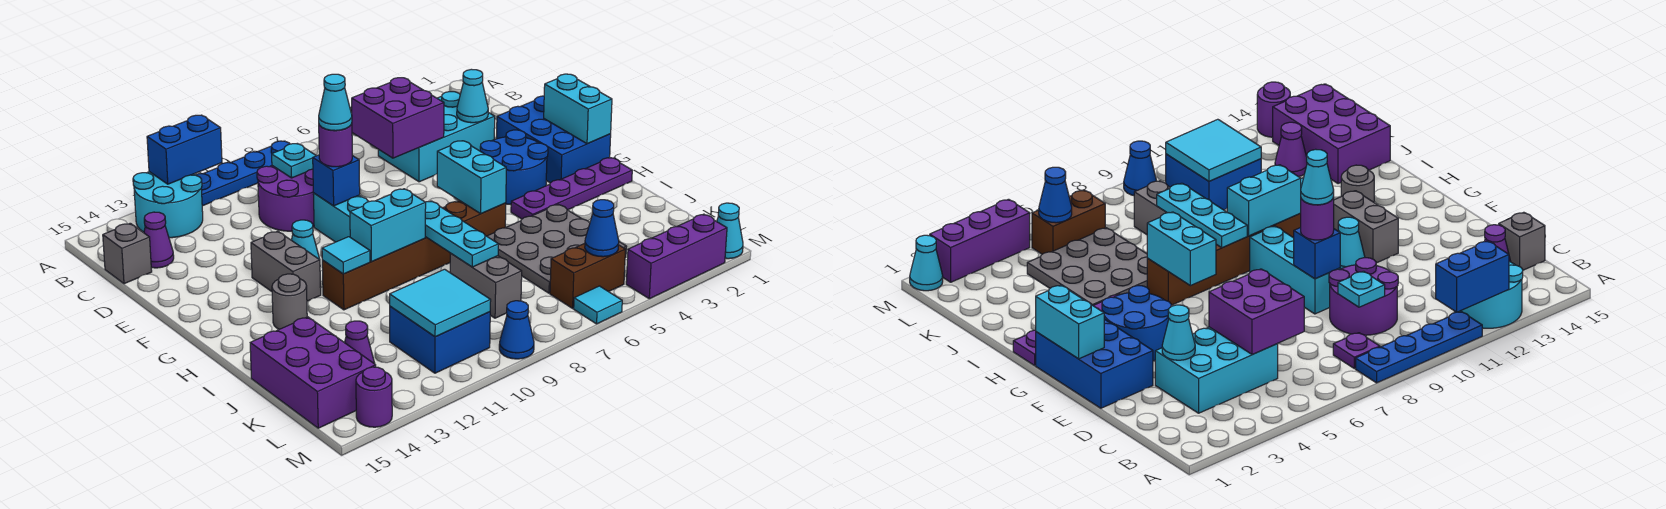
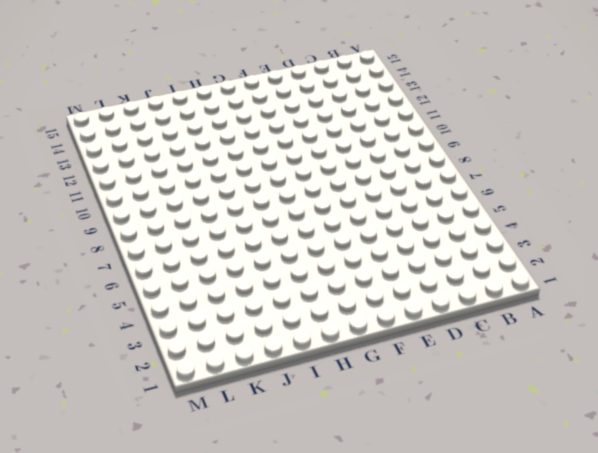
none -> blue plate A8:A11 level 1
none -> cyan round brick A12:B13 level 1
none -> purple plate B8 level 1
none -> cyan brick C3:D5 level 1

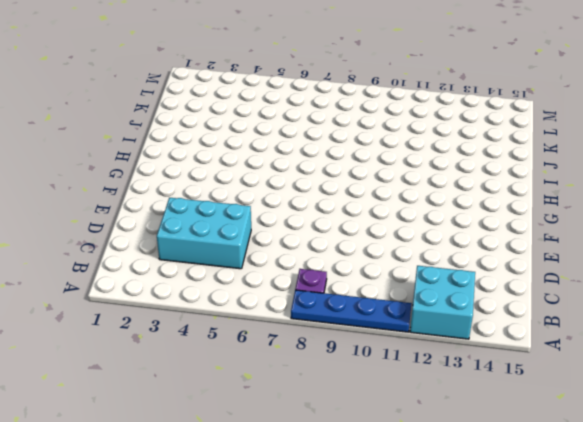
cyan brick A12:B13 level 1 -> cyan round brick A12:B13 level 1
none -> purple round brick C9:D10 level 1
none -> purple cone C14 level 1
none -> grey brick C15 level 1
none -> blue brick E1:G2 level 1

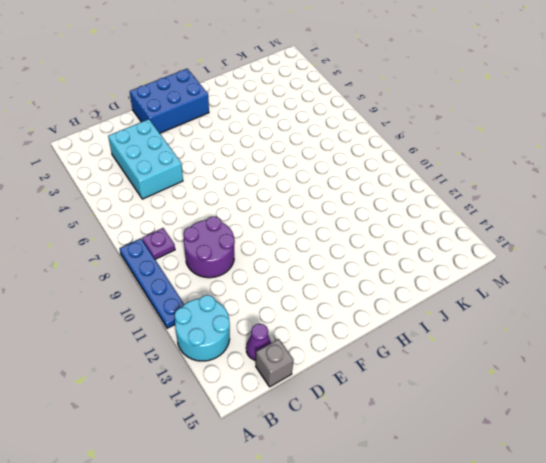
none -> cyan brick E9:G9 level 1
none -> blue round brick F3:G4 level 1
none -> cyan cone F11 level 1
none -> grey brick F12:G12 level 1

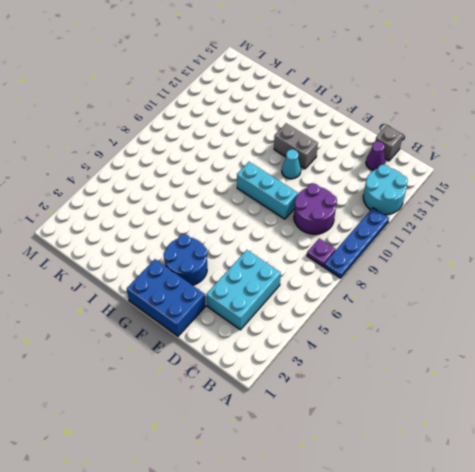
none -> purple plate H1:H4 level 1
none -> brown brick H6:H11 level 1
none -> grey round brick H13 level 1
none -> grey plate I4:K6 level 1

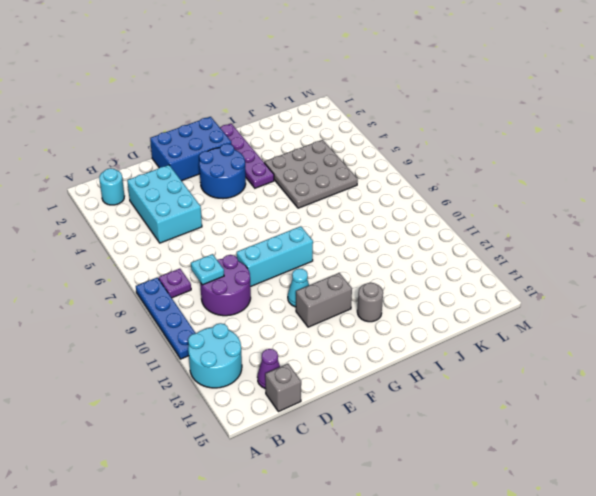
cyan round brick B2 level 1 -> none
none -> brown brick H6:H11 level 1
none -> grey brick J8:K8 level 1
none -> purple brick J14:L15 level 1
none -> blue brick K10:L11 level 1

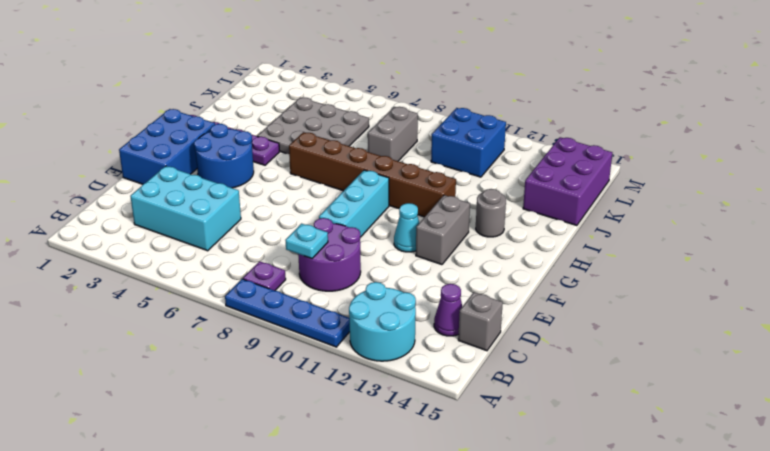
none -> purple cone K13 level 1
none -> brown brick L5:L6 level 1
none -> cyan cone M1 level 1
none -> purple brick M2:M4 level 1

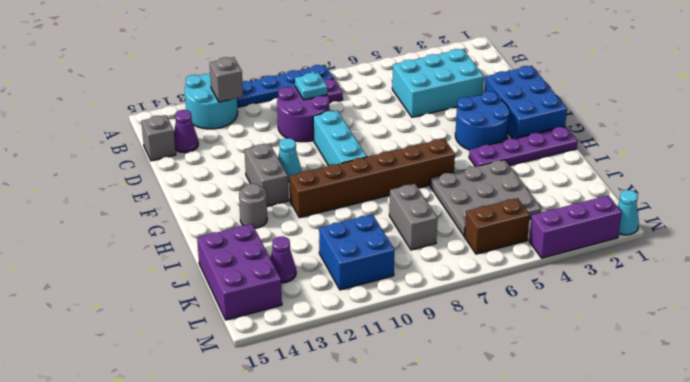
grey brick B12 level 2 -> none
none -> cyan tile M6 level 1
none -> blue cone M9 level 1
none -> purple round brick M14 level 1
none -> blue brick A11:A12 level 2

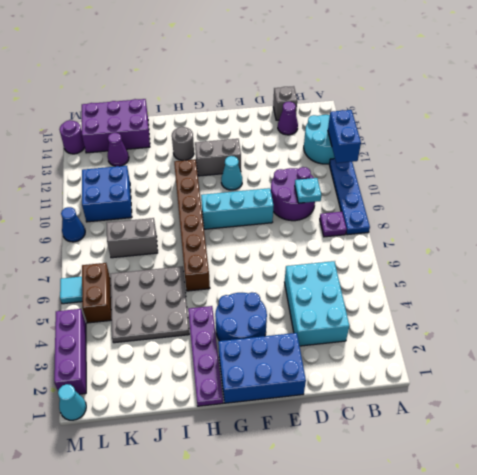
none -> purple brick C5:D6 level 2
none -> cyan cone D3 level 2
none -> blue brick E9 level 2
none -> cyan brick F1:G1 level 2

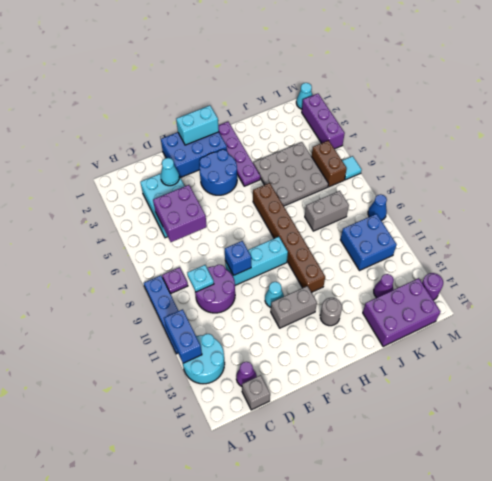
none -> cyan brick G6:H6 level 2
none -> cyan plate H8:J8 level 2
none -> cyan brick H9:H10 level 2
none -> cyan tile H11 level 2

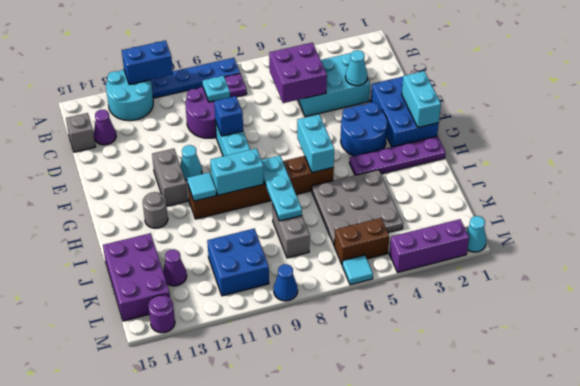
none -> cyan tile K10:L11 level 2
none -> blue cone L5 level 2
none -> purple round brick E9 level 3
none -> cyan cone E9 level 4

